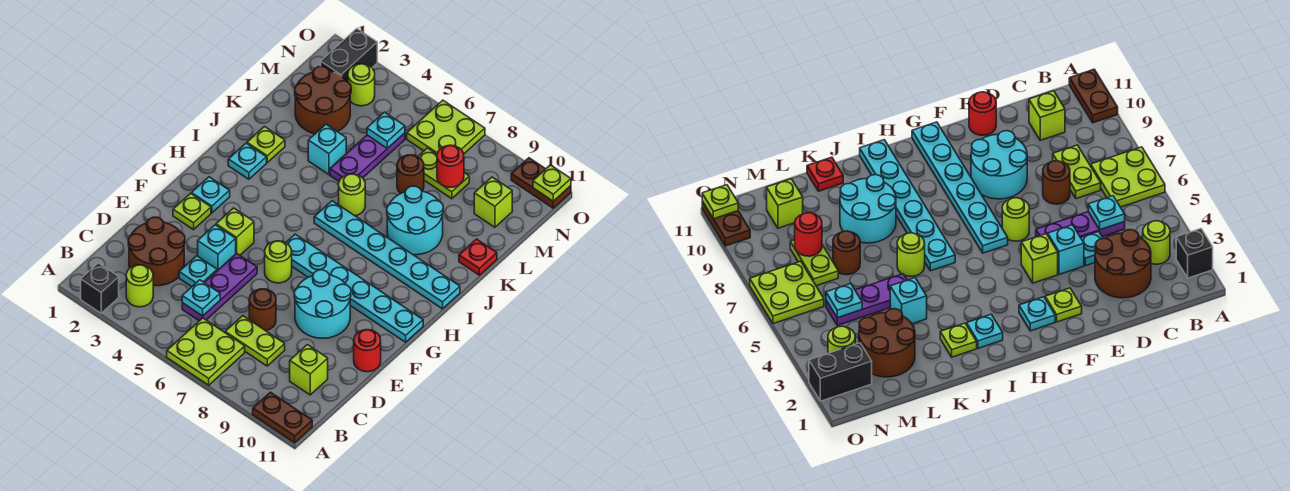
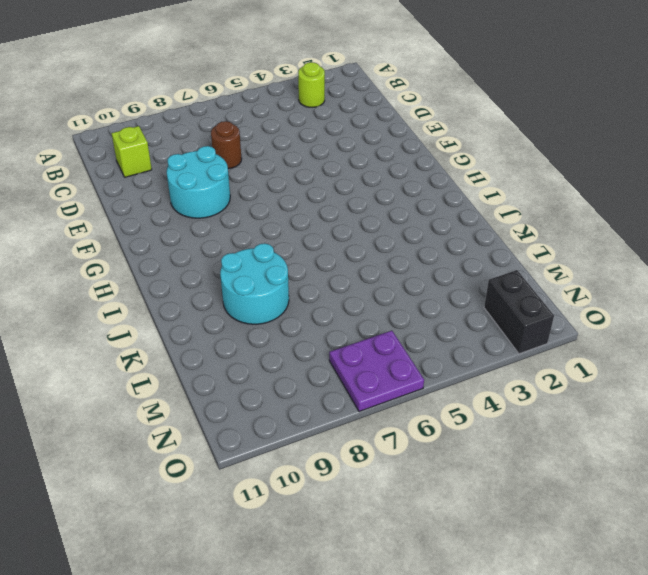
purple plate N6:O7 level 1 -> lime plate N6:O7 level 1
none -> black brick A2 level 1
none -> lime plate A6:B7 level 1
none -> brown plate A10:A11 level 1
none -> brown round brick C2:D3 level 1

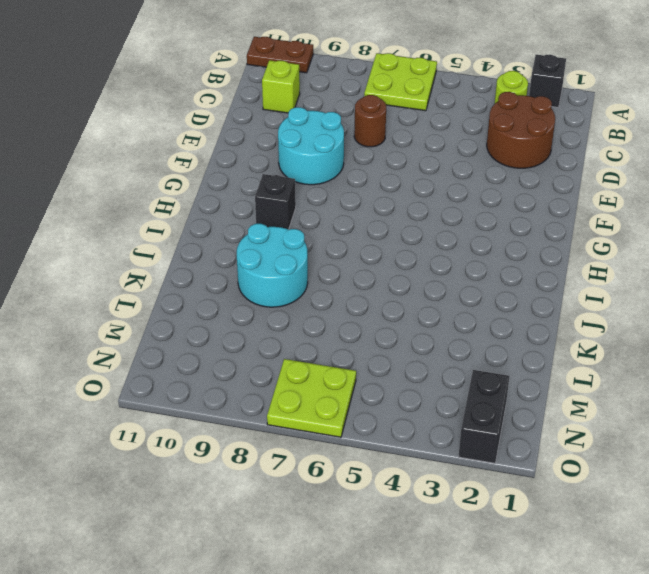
black brick H9 level 1 -> none
none -> purple plate C5:E5 level 1
none -> lime plate C7:C8 level 1
none -> cyan plate D4 level 1
none -> cyan brick E4 level 1

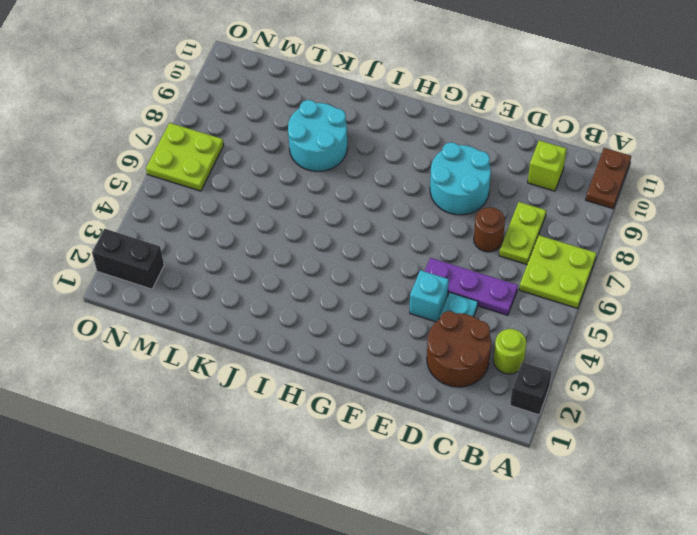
none -> red round brick E11 level 1
none -> lime plate F2 level 1
none -> lime brick F4 level 1
none -> lime round brick F6 level 1

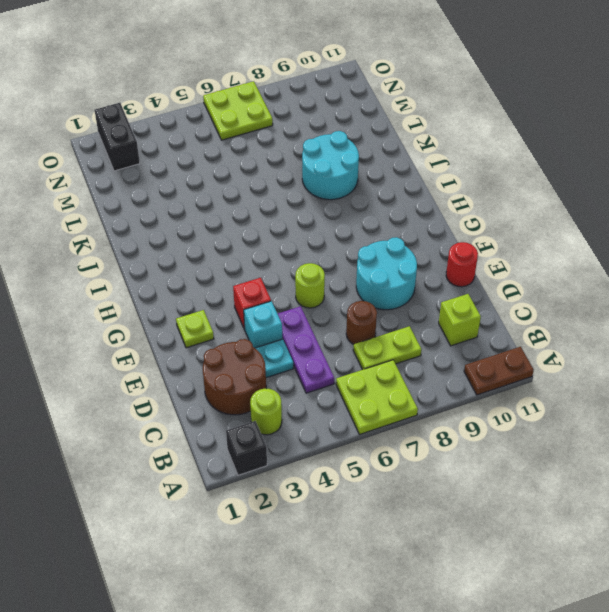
red brick F4 level 1 -> lime brick F4 level 1
none -> cyan plate G2 level 1
none -> cyan plate G6:G11 level 1
none -> cyan plate I2 level 1
none -> cyan plate I6:I11 level 1

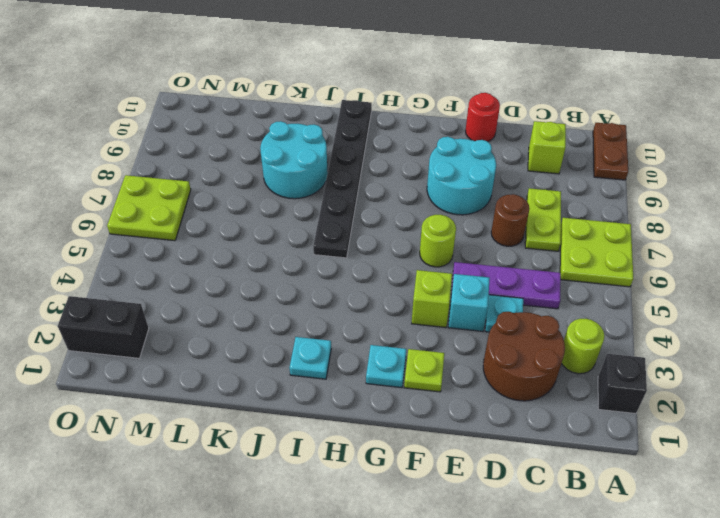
black plate I6:I11 level 1 -> cyan plate I6:I11 level 1
none -> cyan plate G6:G11 level 1
none -> lime plate J2 level 1
none -> lime round brick J6 level 1
none -> cyan brick K4 level 1

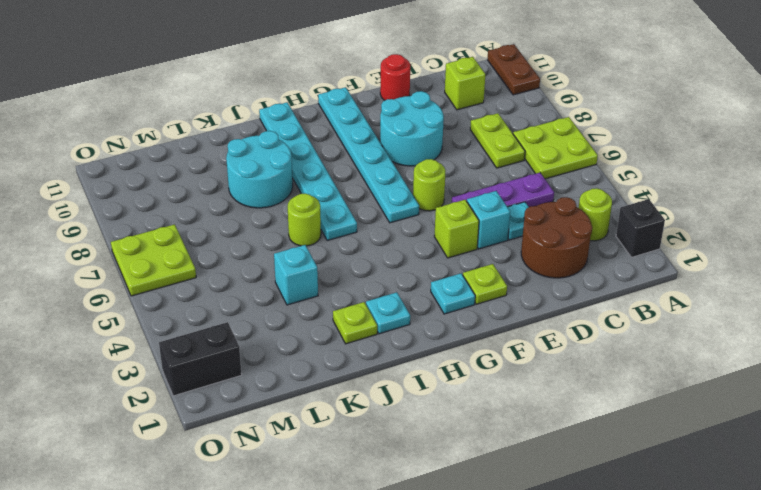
none -> brown round brick D7 level 1
none -> purple plate K5:M5 level 1
none -> red plate K11 level 1
none -> brown round brick L2:M3 level 1

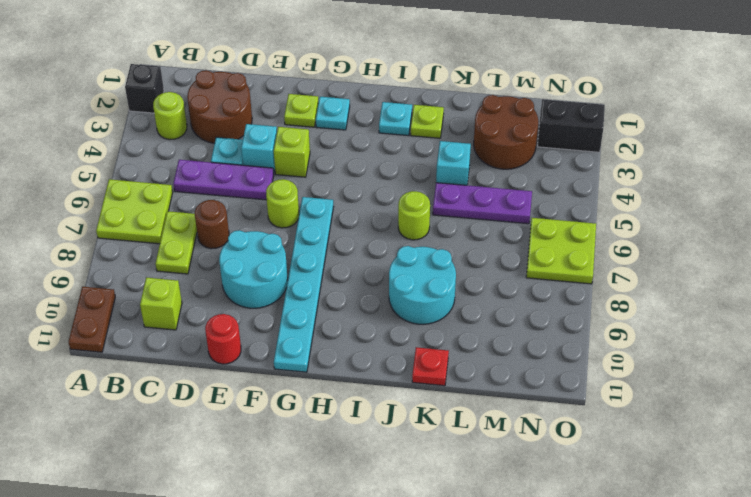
none -> cyan plate I6:I11 level 1
none -> brown round brick L7 level 1
none -> lime plate M7:M8 level 1
none -> lime brick M10 level 1

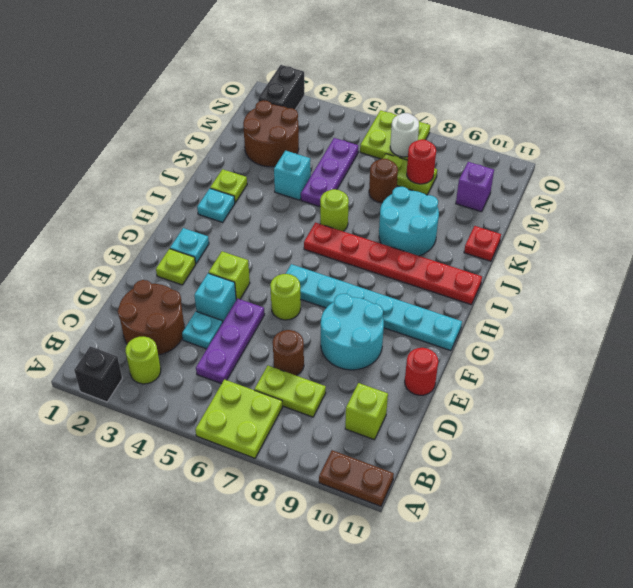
red plate I6:I11 level 1 -> cyan plate I6:I11 level 1
purple brick M10 level 1 -> lime brick M10 level 1
white round brick N7 level 2 -> none
none -> lime round brick N3 level 1
none -> brown plate O10:O11 level 1
none -> cyan plate C5 level 2
none -> cyan plate M5 level 2

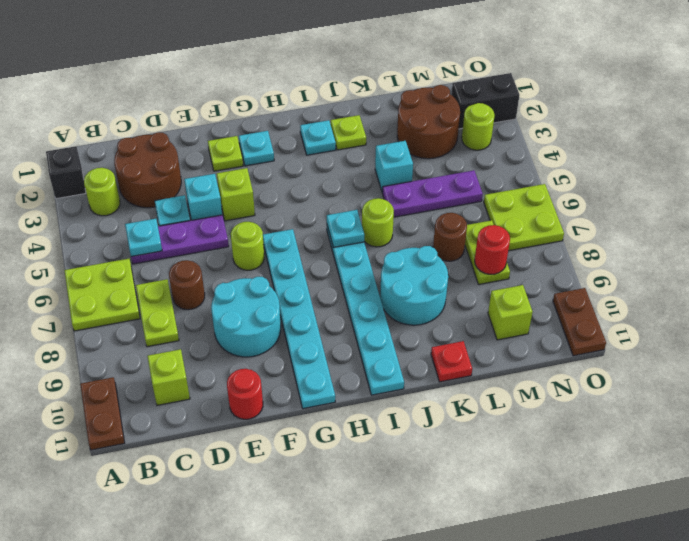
cyan plate I6 level 2 -> cyan plate M5 level 2
none -> lime plate O11 level 2

